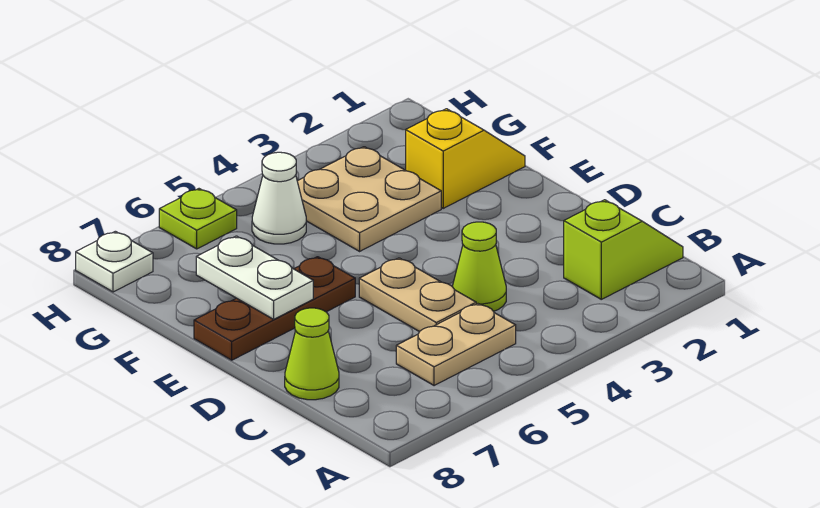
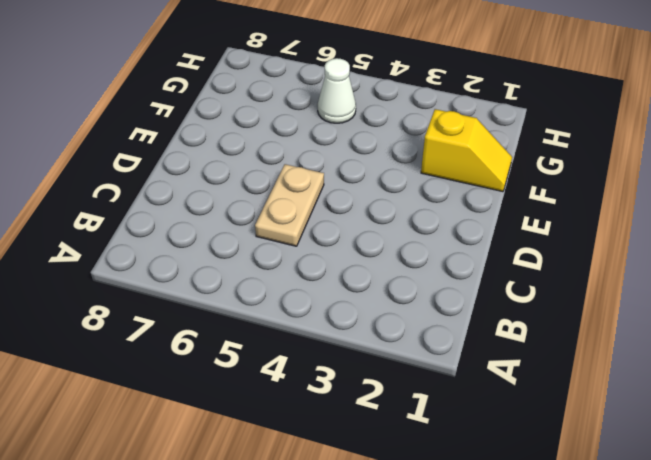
none -> lime slope B1:B2 level 1 top 2
none -> tan plate B5:B6 level 1
none -> lime cone C4 level 1

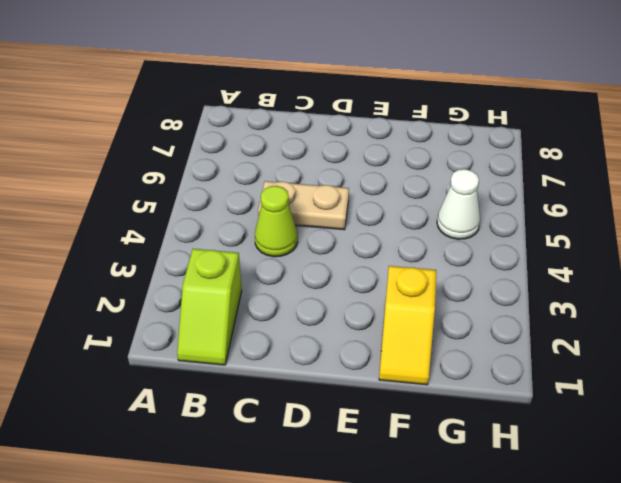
none -> tan plate B5:B6 level 1
none -> lime cone C8 level 1
none -> brown plate E6:E8 level 1

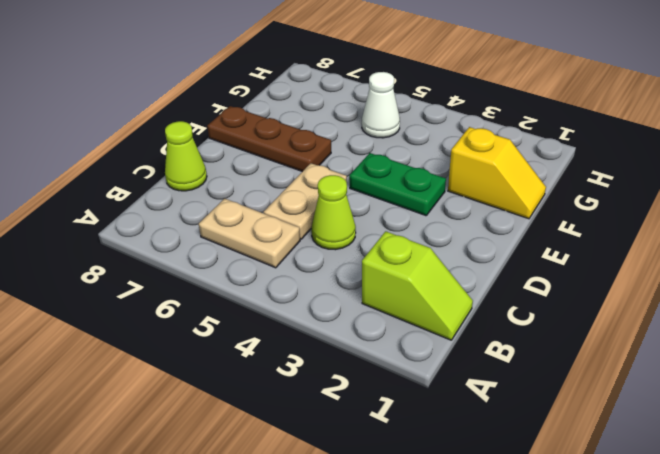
green plate E3:E4 level 1 -> none
none -> tan plate F3:G4 level 1
none -> lime plate H6 level 1
none -> white plate H8 level 1

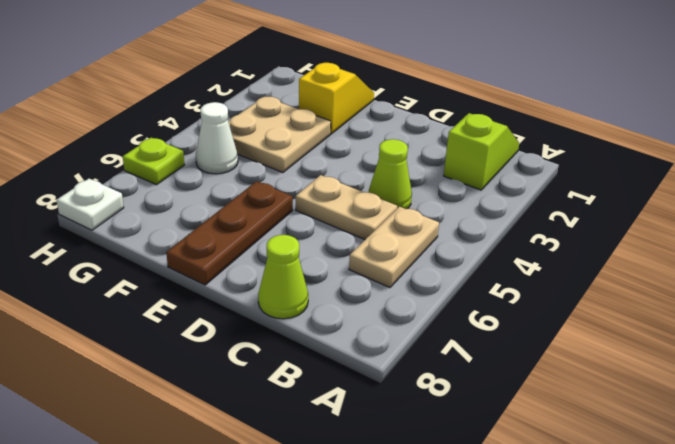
none -> white plate E7:F7 level 2

